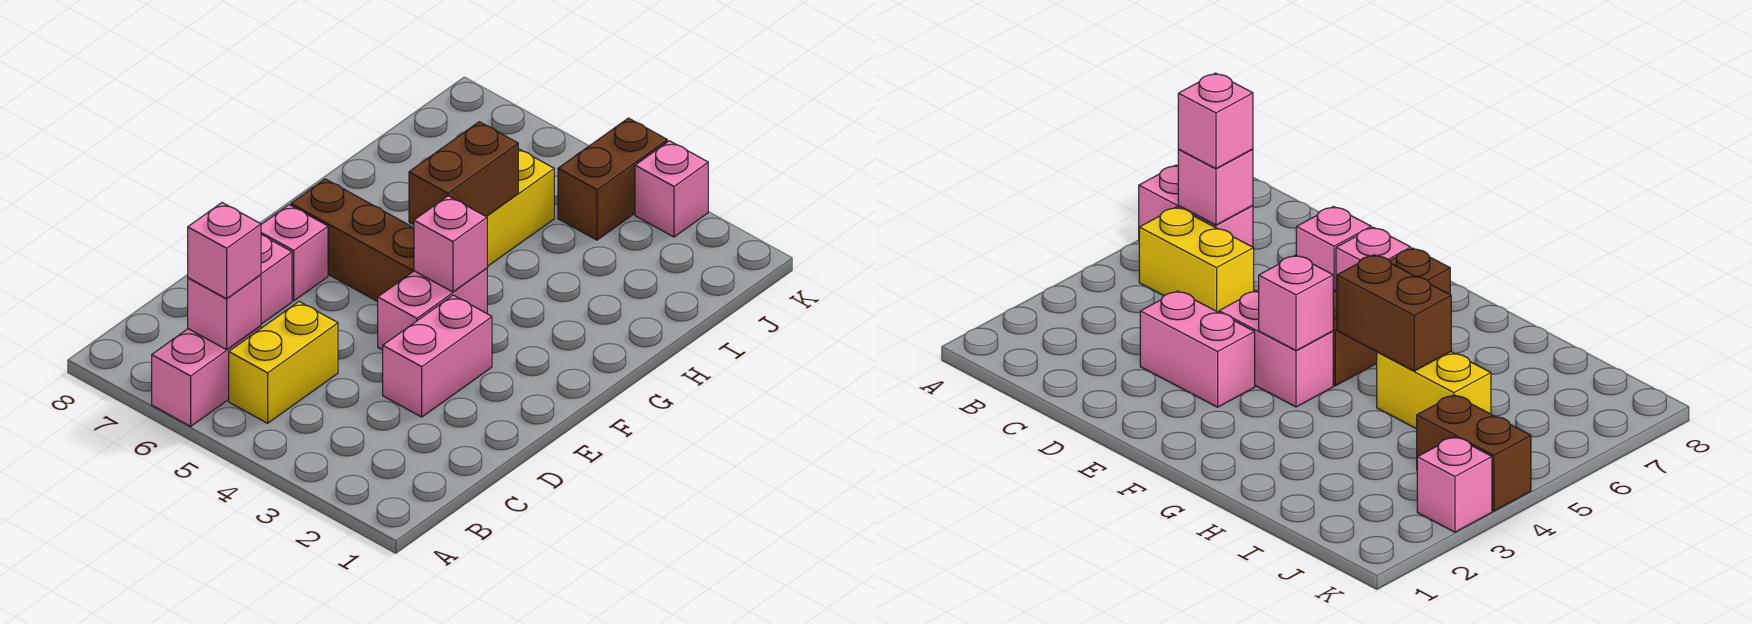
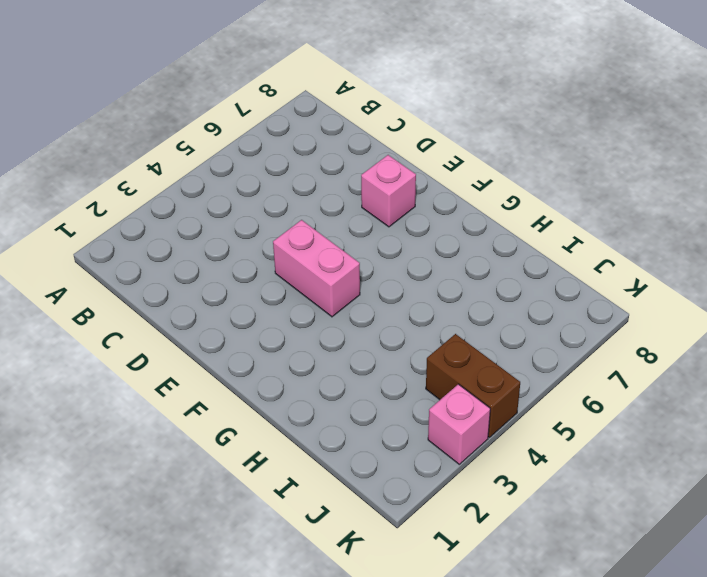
none -> pink brick A6:B6 level 1
none -> yellow brick B5:C5 level 1
none -> pink brick D3:E3 level 1

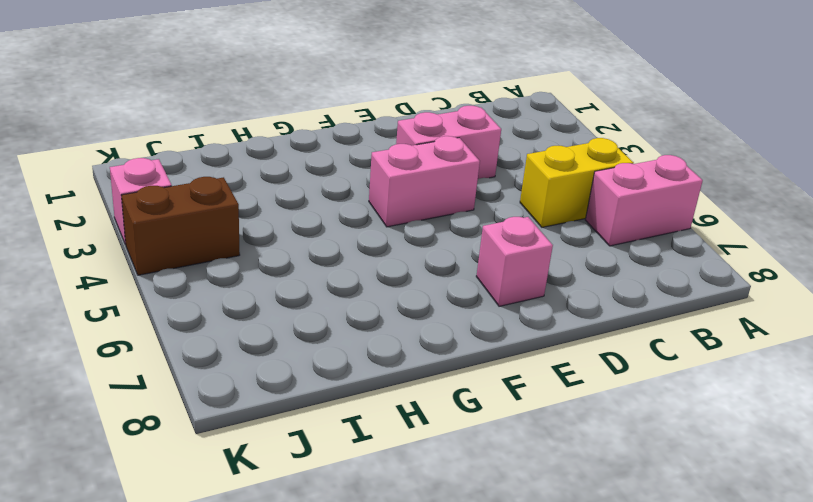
none -> pink brick D7 level 1
none -> brown brick F5:F7 level 1
none -> yellow brick H5:I5 level 1

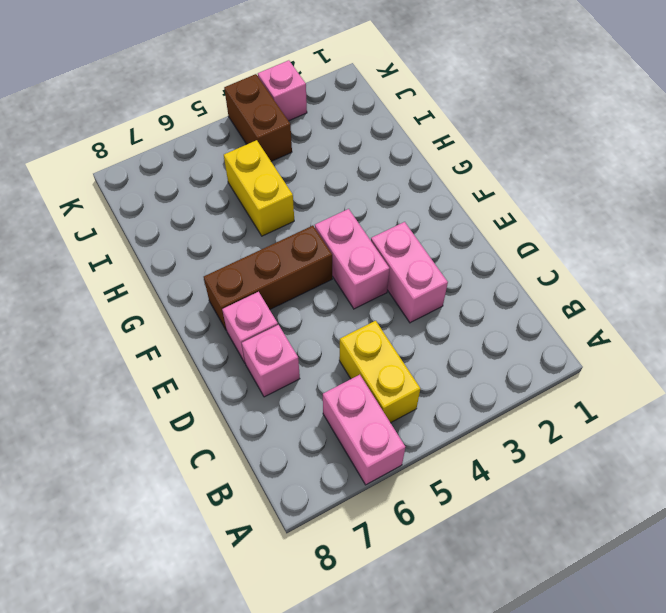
none -> pink brick B6 level 2
none -> pink brick F4 level 2
none -> brown brick G5:H5 level 2

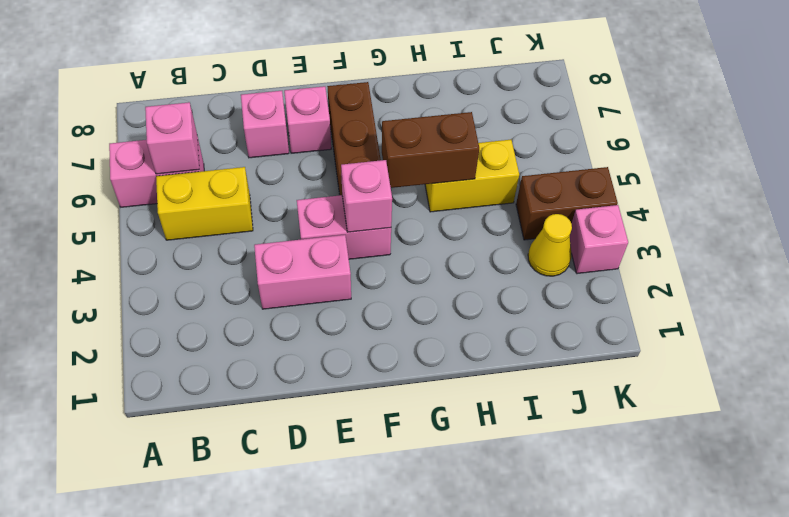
yellow cone J3 level 1 -> none
none -> pink brick B6 level 3

